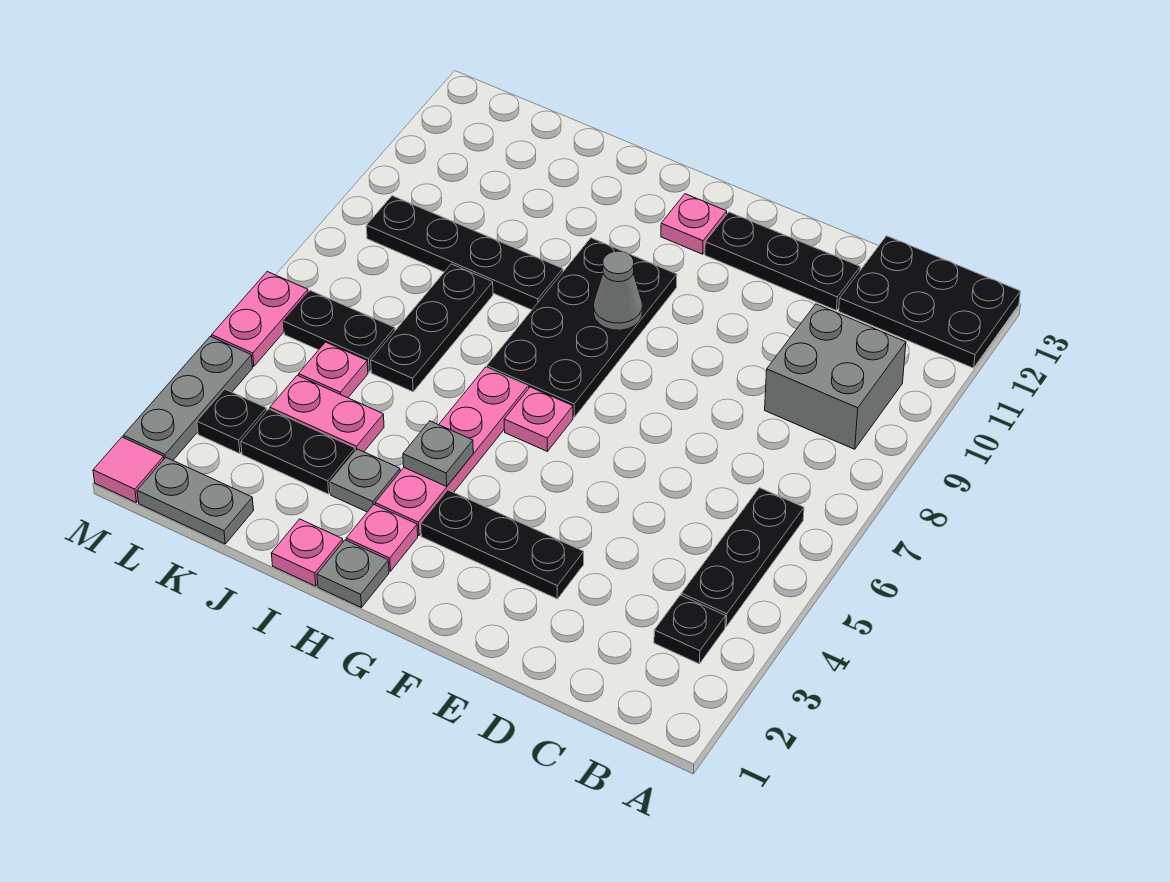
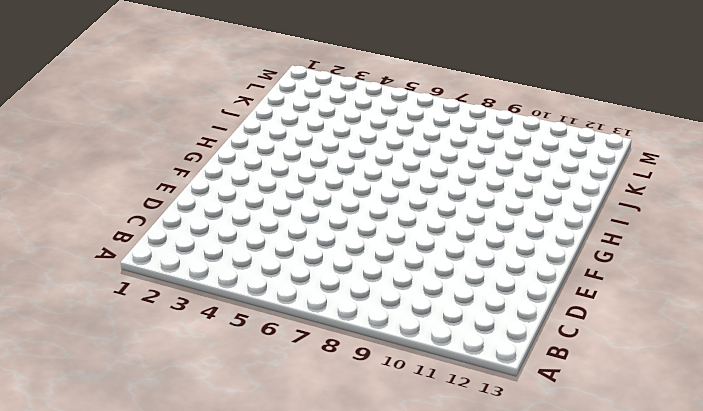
none -> black plate A12:C13 level 1
none -> black plate B3 level 1
none -> black plate B4:B6 level 1

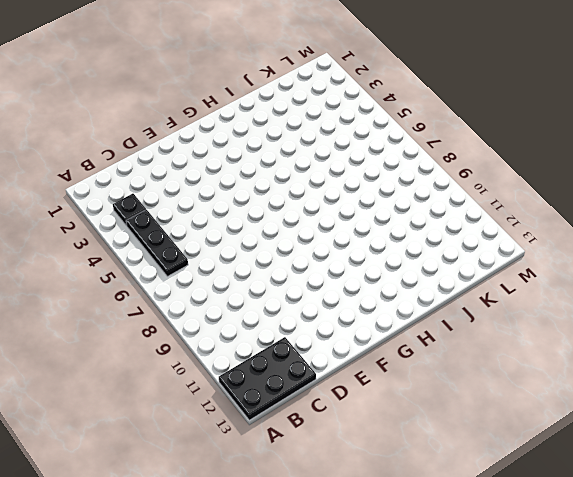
none -> grey brick B9:C10 level 1
none -> black plate D12:F12 level 1
none -> black plate E3:G3 level 1

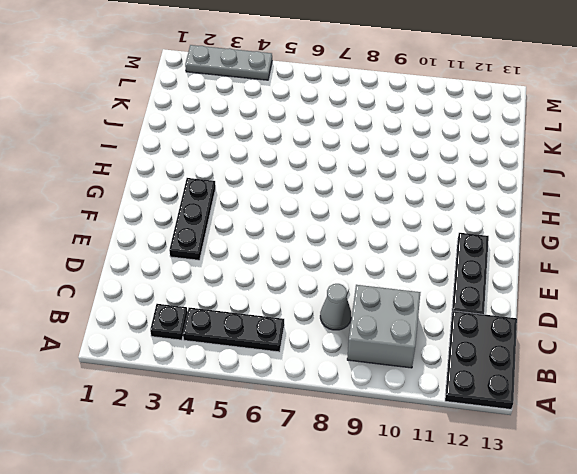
grey cone C8 level 1 -> grey cone G9 level 2
none -> pink plate G6 level 1
none -> black plate G7:H10 level 1
none -> pink plate G12 level 1

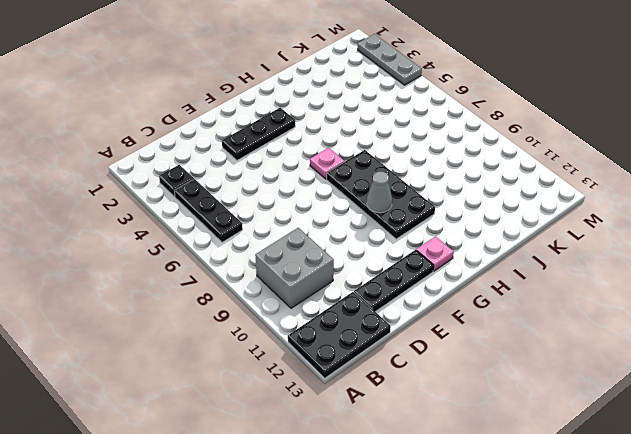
none -> grey plate H1 level 1
none -> pink plate H2 level 1
none -> pink plate H3:H6 level 1

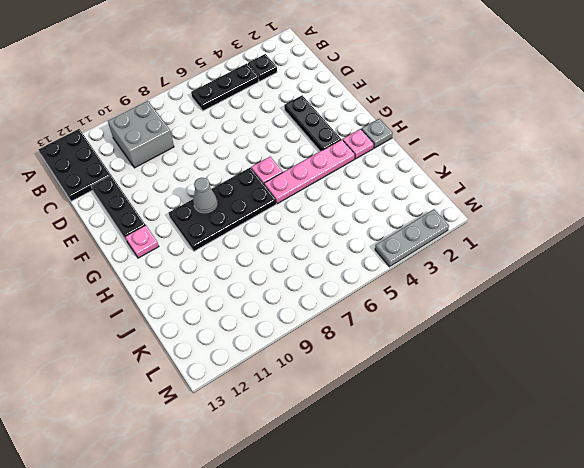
none -> pink plate I1 level 1
none -> grey plate I3 level 1
none -> black plate I9:L9 level 1

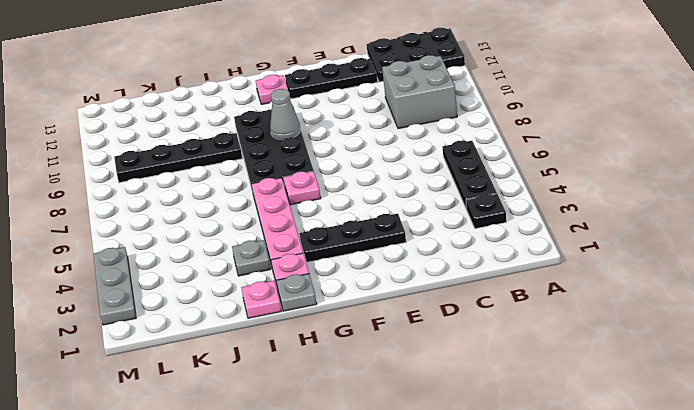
none -> black plate J3:K3 level 1
none -> pink plate J4:K4 level 1
none -> black plate J6:J8 level 1

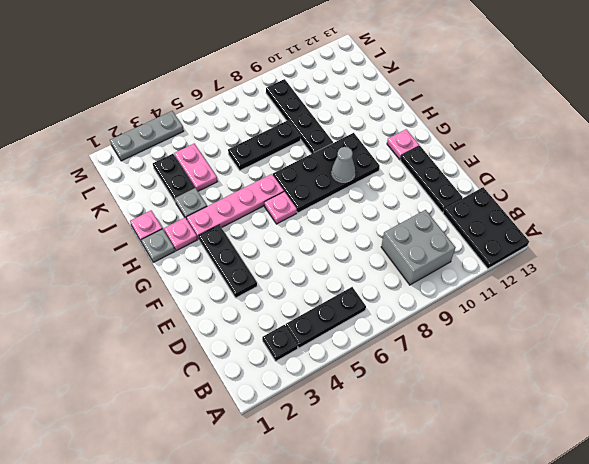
none -> grey plate K1:L1 level 1
none -> pink plate K5 level 1
none -> black plate K6:L6 level 1

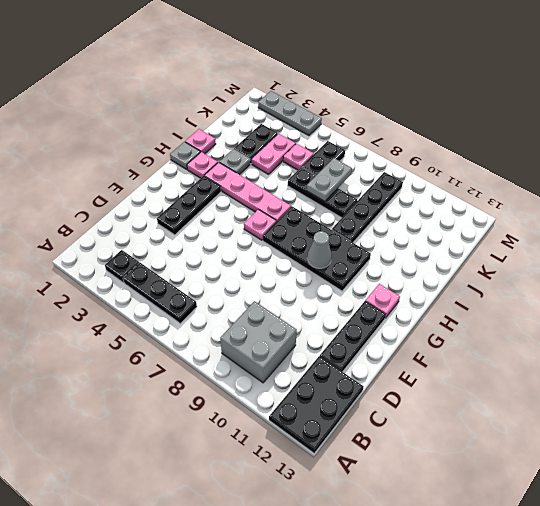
grey plate J7:K7 level 2 -> grey plate K1:L1 level 1
none -> black plate L3 level 1
none -> pink tile M1 level 1
none -> pink plate M5:M6 level 1

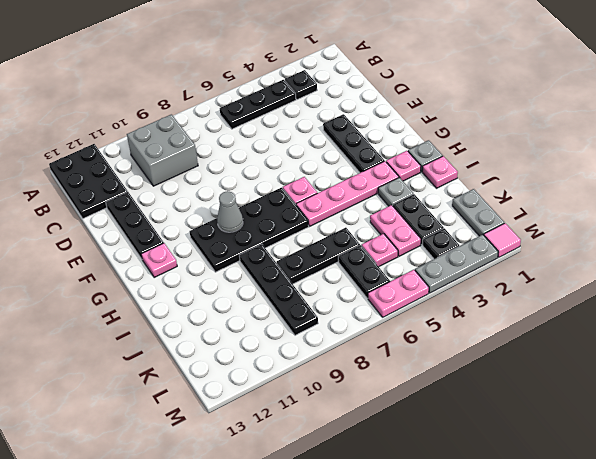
none -> grey plate H4 level 2

